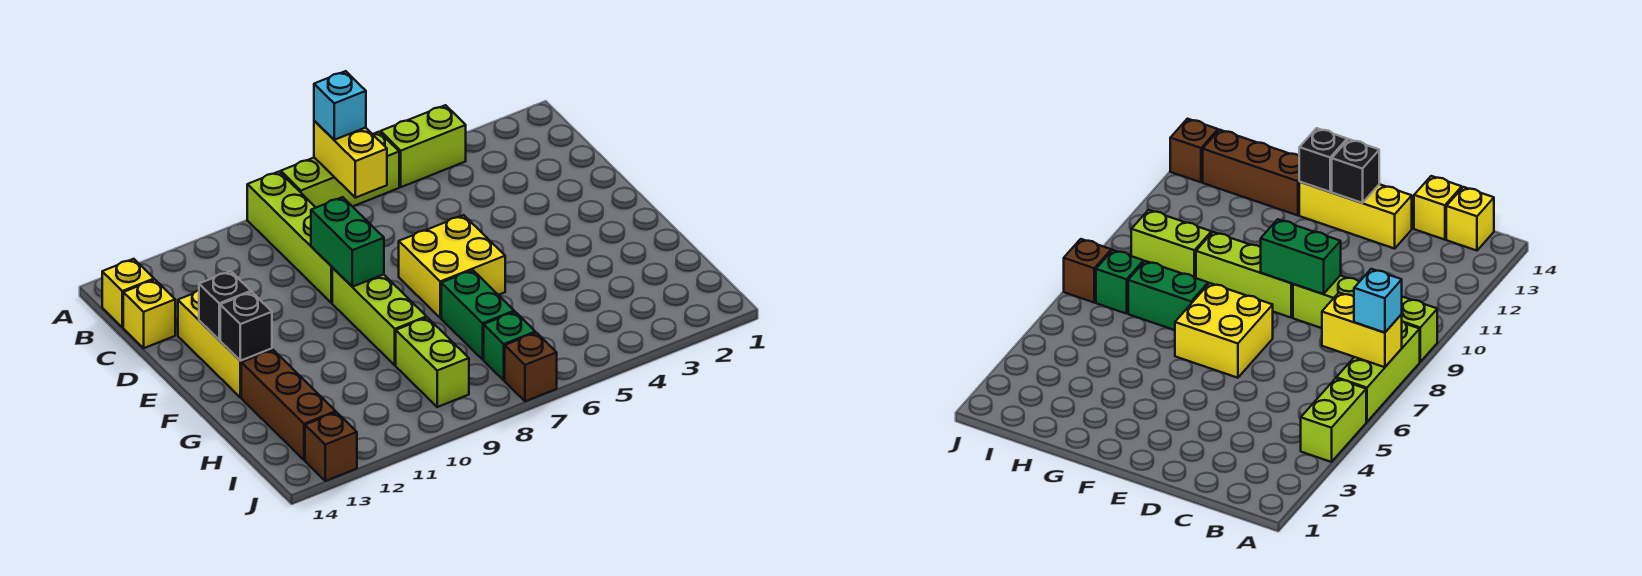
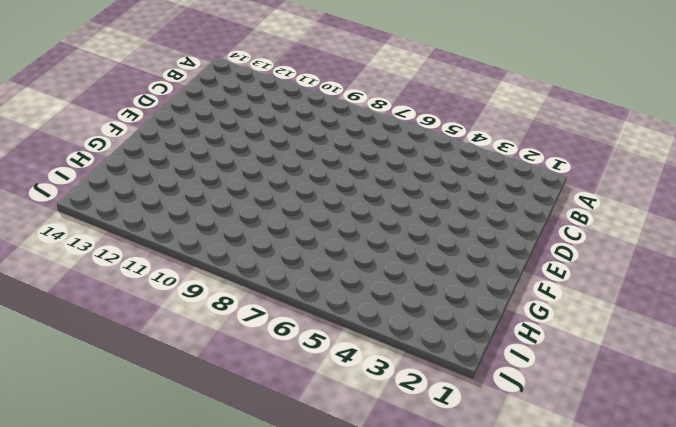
none -> lime brick A4:A5 level 1
none -> lime brick A6:A8 level 1
none -> lime brick A9:D9 level 1

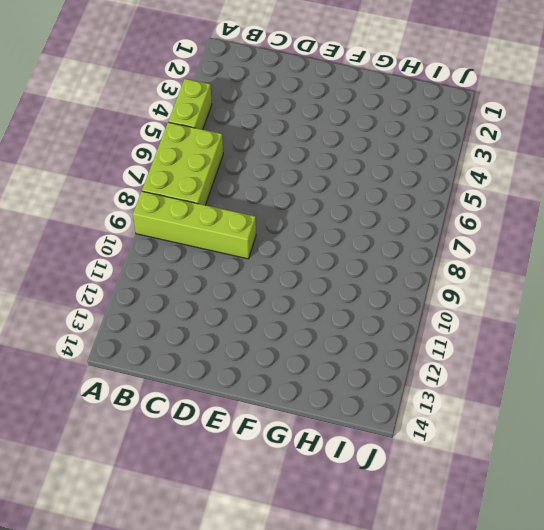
lime brick A6:B8 level 1 -> lime brick A6:A8 level 1
none -> yellow brick B14 level 1
none -> yellow brick C14 level 1
none -> yellow brick D13:F13 level 1

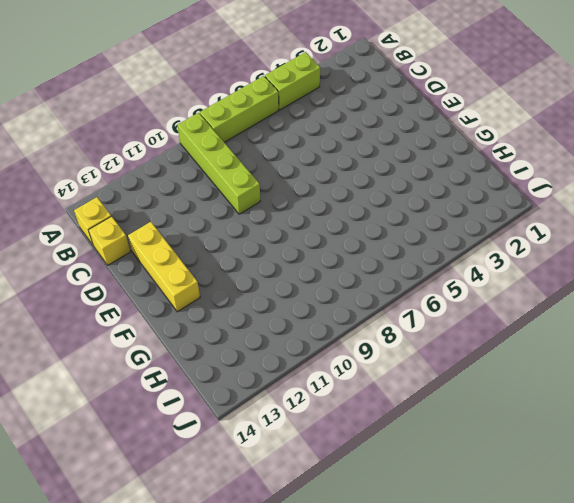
none -> yellow brick E6:F7 level 1
none -> lime brick E9:G9 level 1
none -> green brick G7:H7 level 1

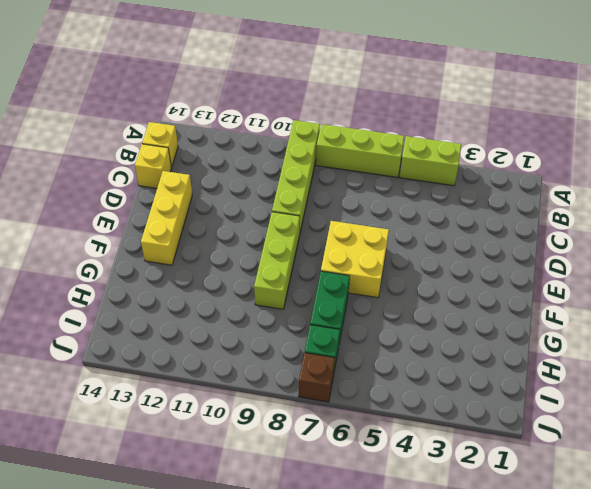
none -> brown brick G13:I13 level 1
none -> lime brick H9:I9 level 1
none -> brown brick J13 level 1

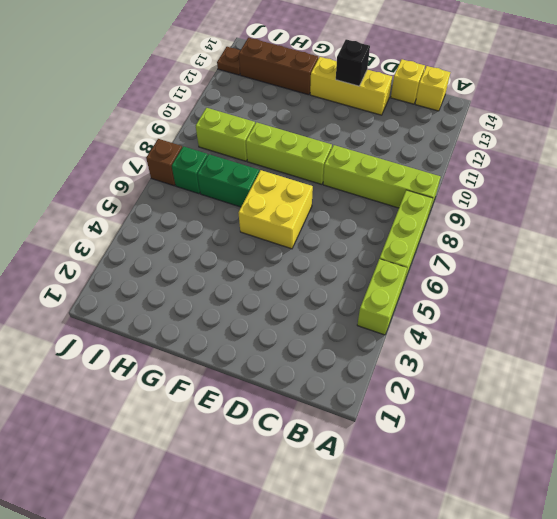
brown plate J13 level 1 -> brown brick J13 level 1
none -> yellow brick A7:B7 level 2
none -> green brick D9:E9 level 2
none -> black brick F13 level 2

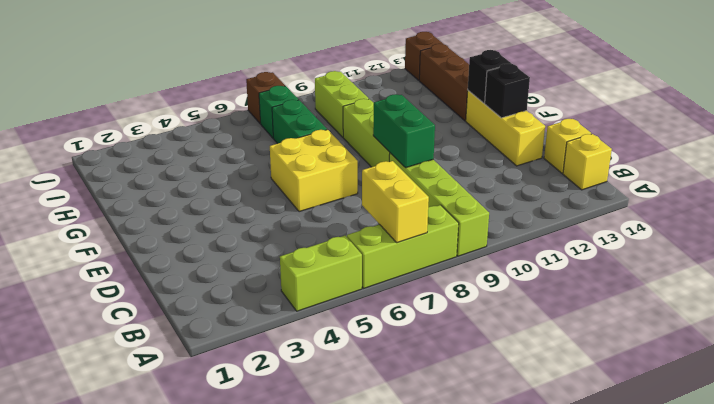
none -> cyan brick A7 level 3

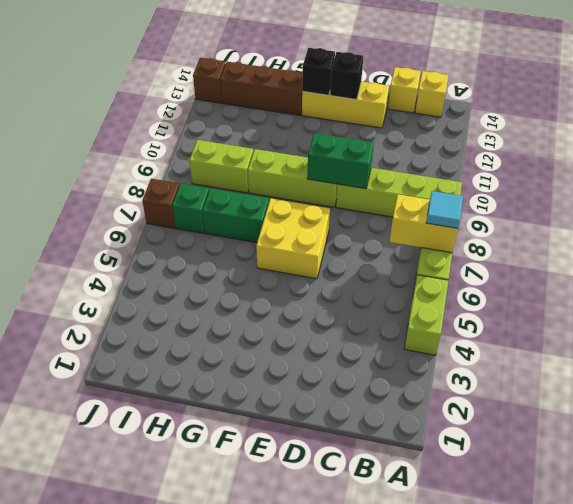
cyan tile A7 level 3 -> cyan brick A7 level 3

